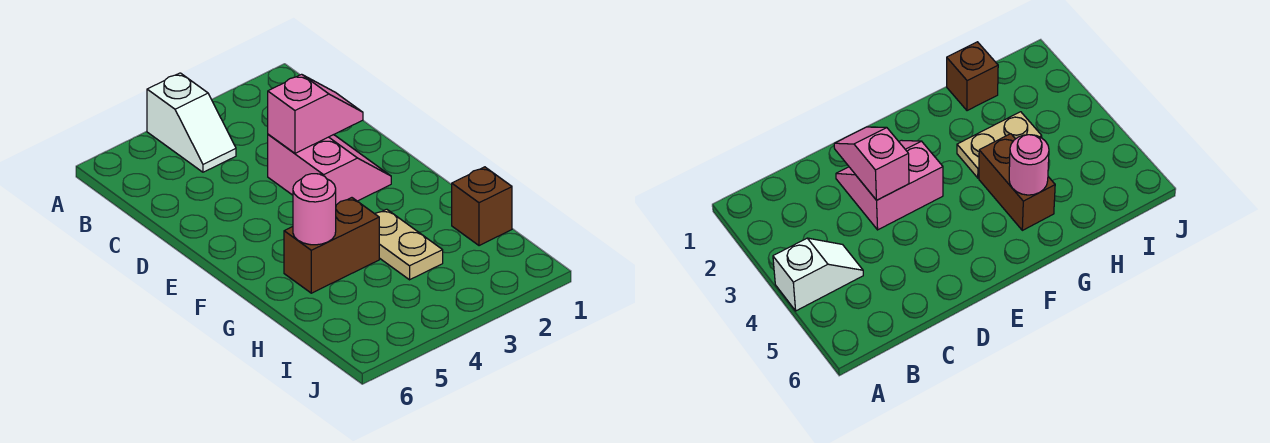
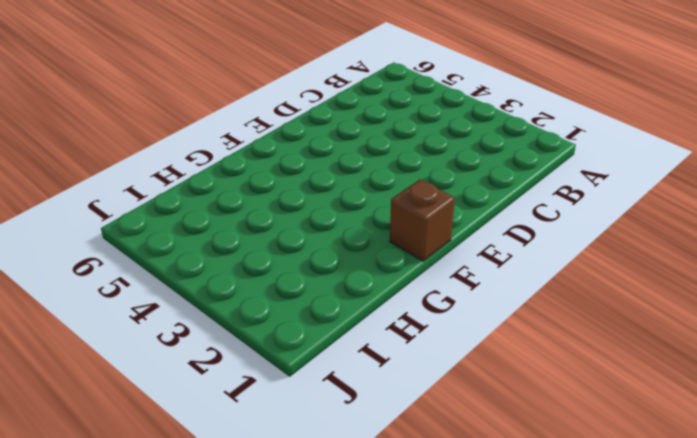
brown brick F1 level 1 -> brown brick H1 level 1
none -> white slope A4:B4 level 1 top A
none -> pink slope D2:E3 level 1 top 3

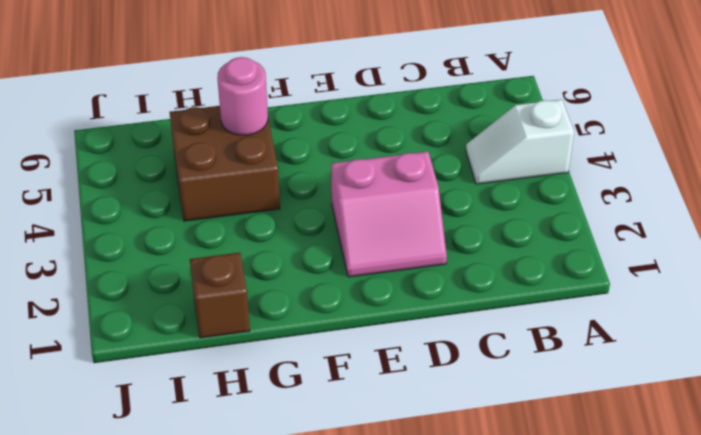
brown brick G4:H5 level 1 -> brown brick G4:G5 level 1
none -> tan plate G3:H3 level 1
none -> pink slope D2:D3 level 2 top 3

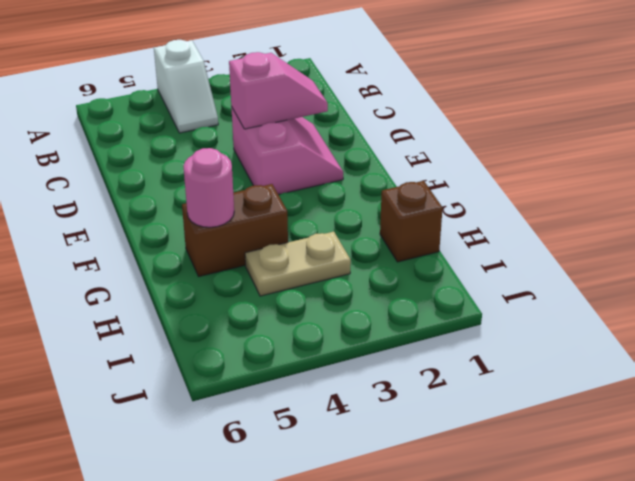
tan plate H3:H4 level 1 -> tan plate G3:H3 level 1

